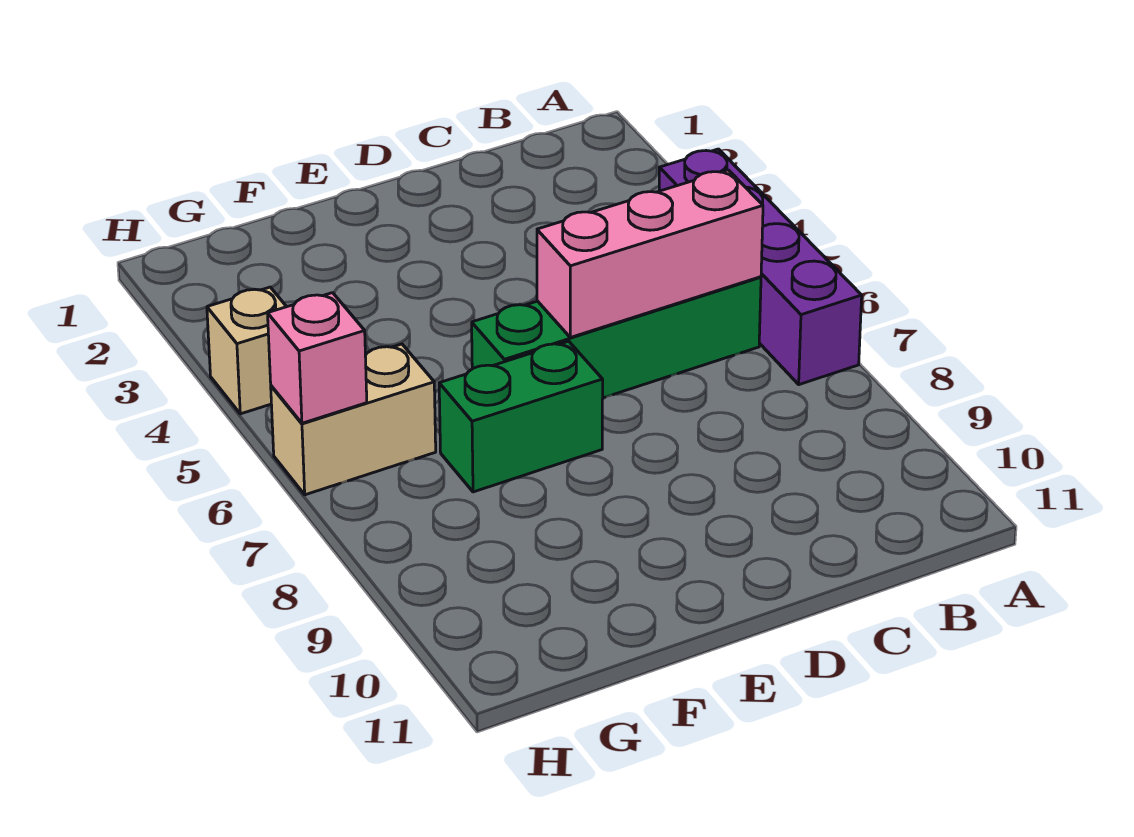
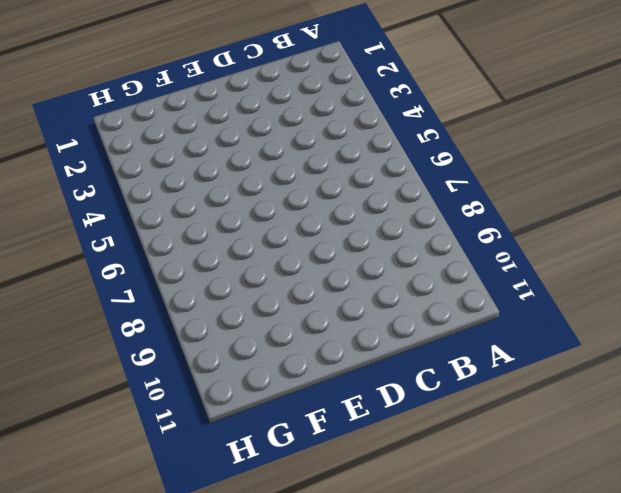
none -> purple brick A4:A7 level 1
none -> green brick B6:E6 level 1

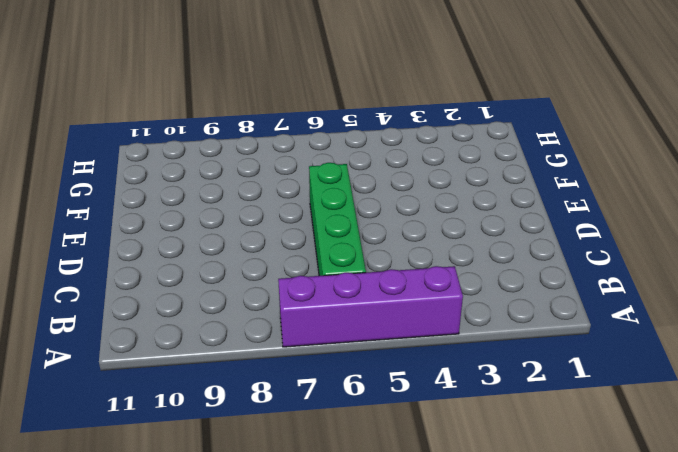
none -> green brick E7:F7 level 1
none -> tan brick G6:H6 level 1

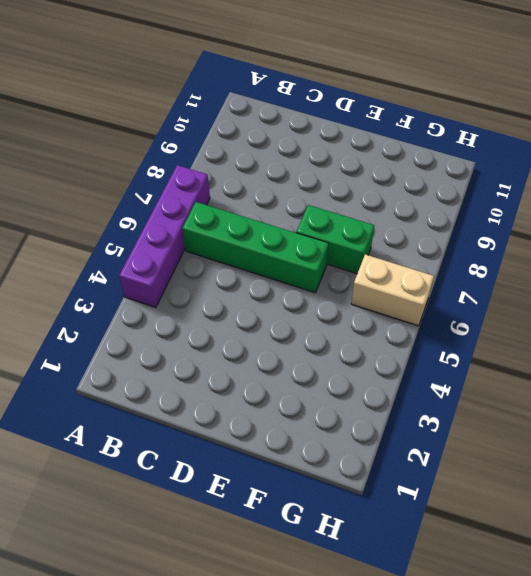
none -> tan brick H4 level 1
none -> pink brick B6:D6 level 2

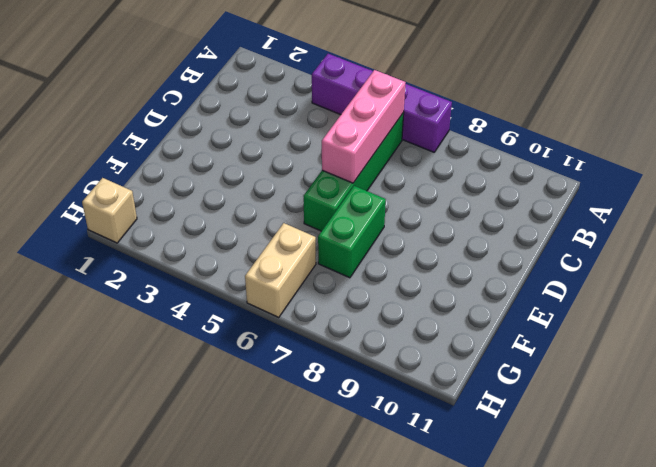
tan brick H1 level 1 -> tan brick H4 level 1
none -> pink brick H6 level 2

